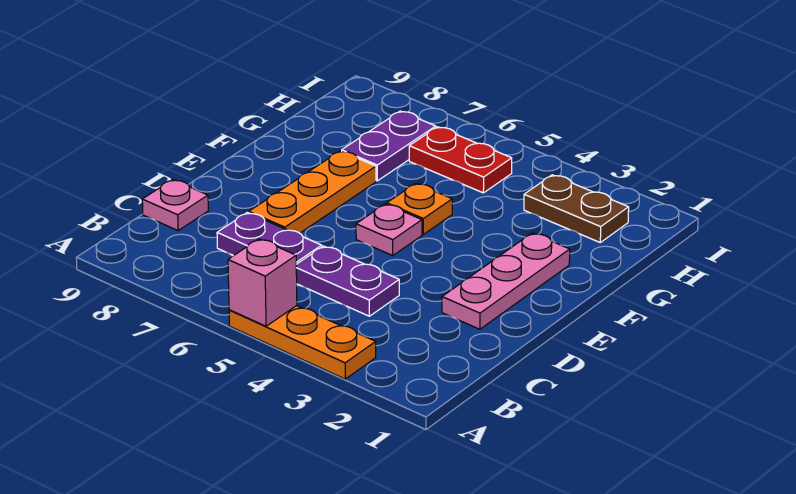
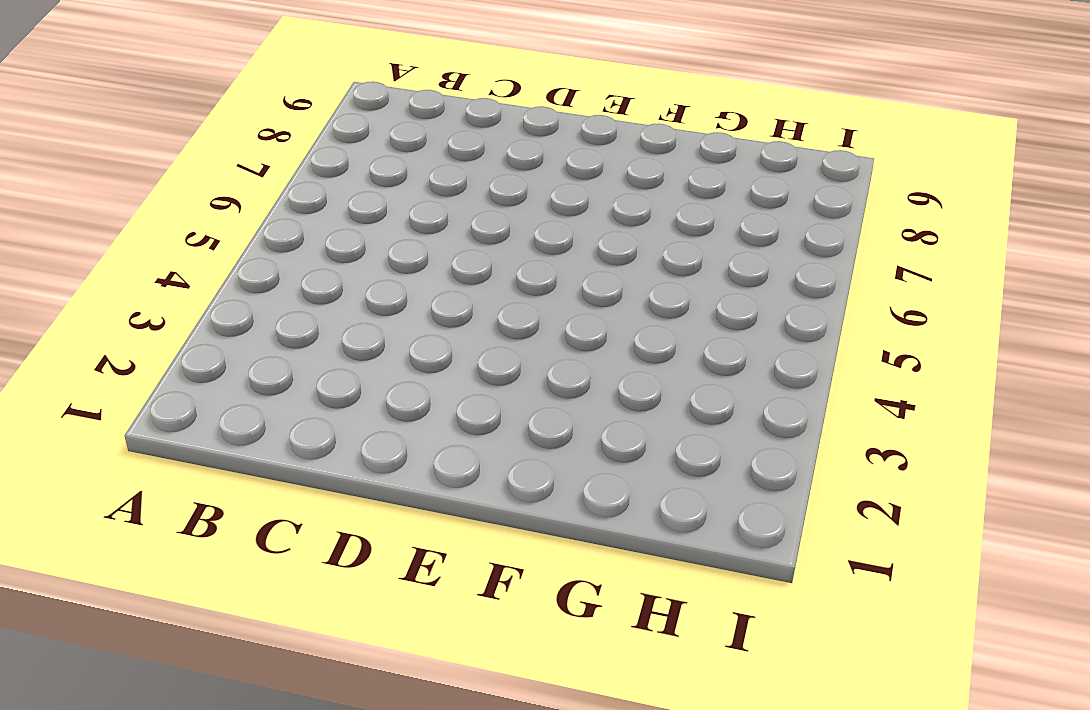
none -> orange plate A3:A5 level 1
none -> purple plate C4:C5 level 1
none -> purple plate C6:C7 level 1

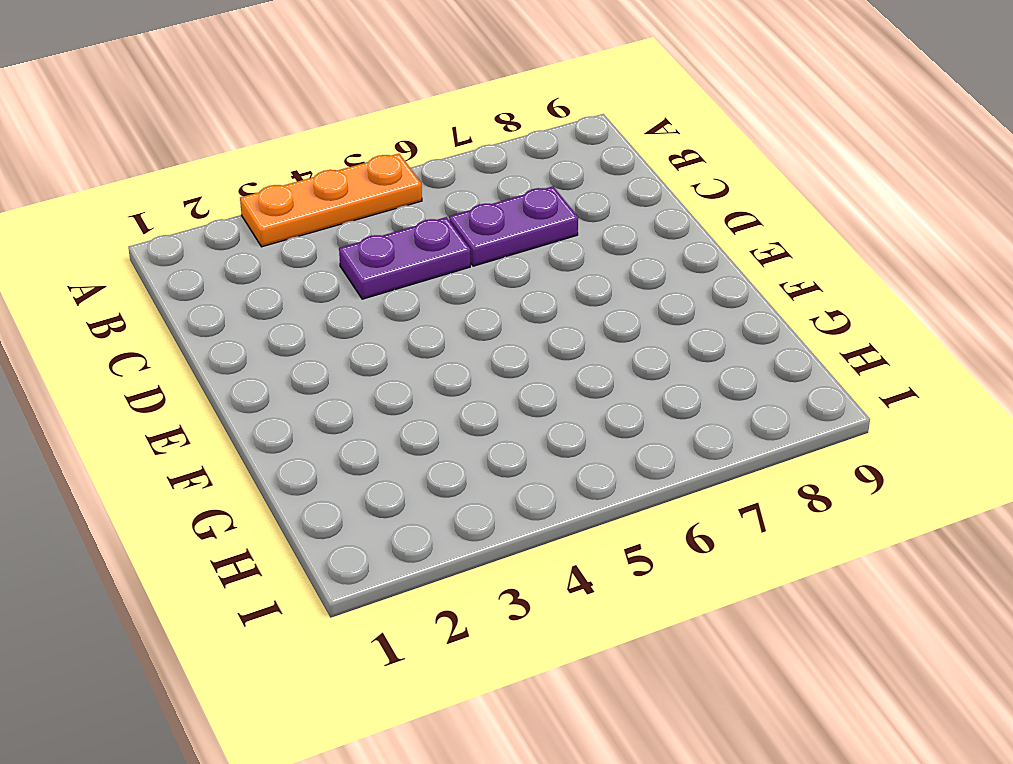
none -> pink plate C9 level 1
none -> pink plate D2:F2 level 1
none -> orange plate D7:F7 level 1

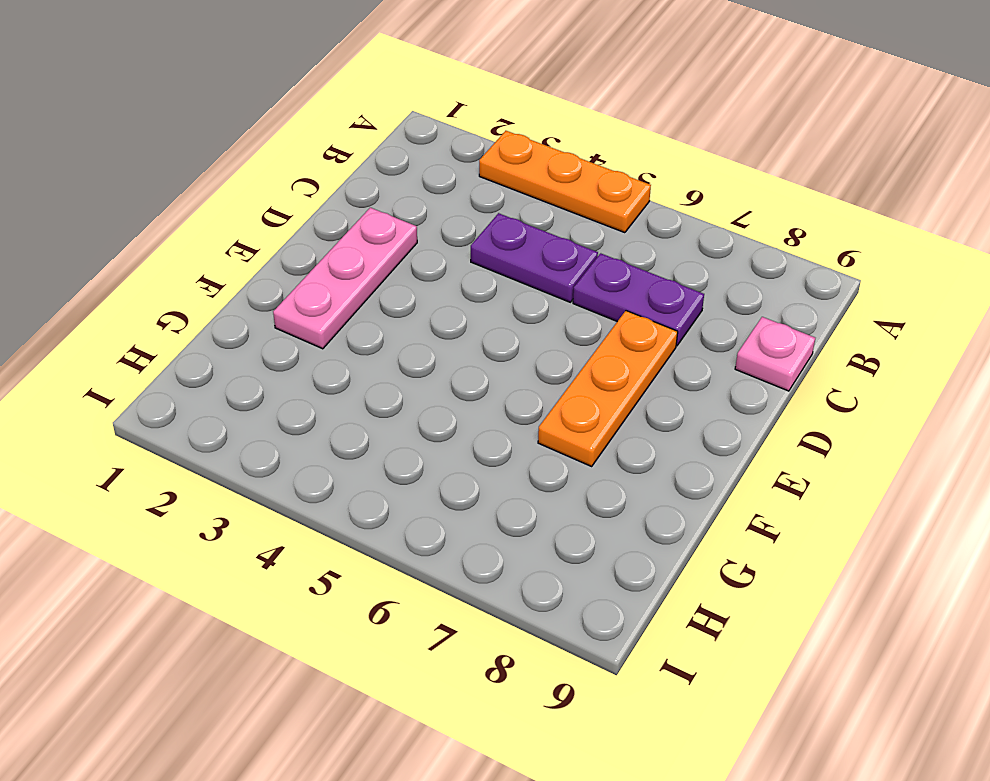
none -> pink plate E5 level 1
none -> orange plate F5 level 1
none -> purple plate G7:H7 level 1

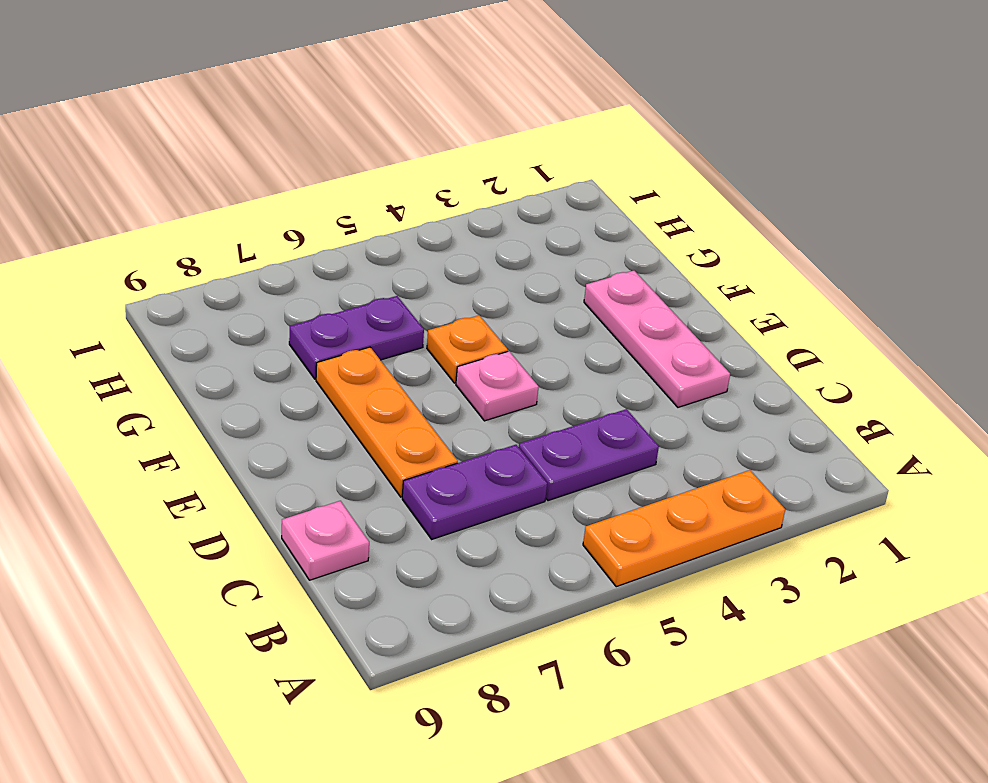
purple plate G6:G7 level 1 -> purple plate G7:H7 level 1
none -> brown plate H2:H3 level 1
none -> red plate H5:H6 level 1
none -> pink brick A5 level 2

